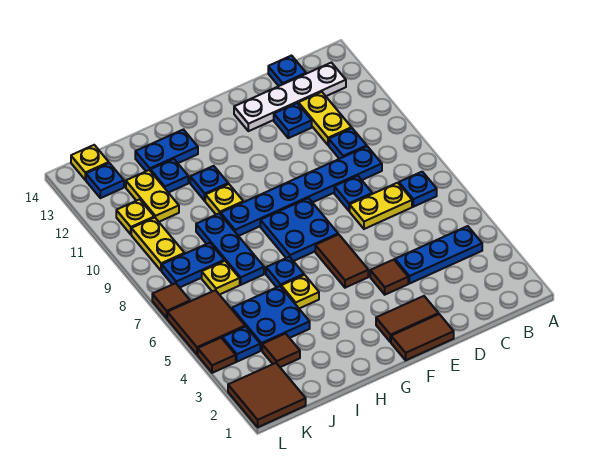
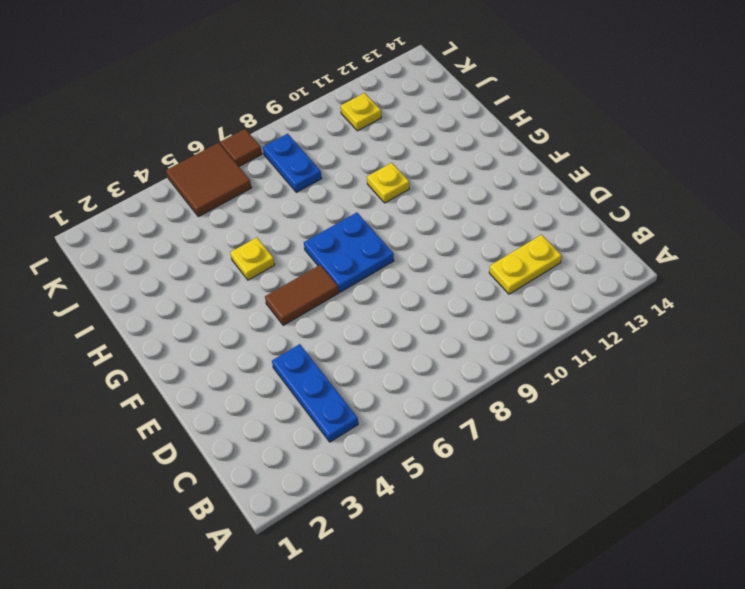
none -> blue plate B7 level 1
none -> white plate B13:E13 level 1
none -> yellow plate C7:D7 level 1
none -> blue plate C9:H9 level 1

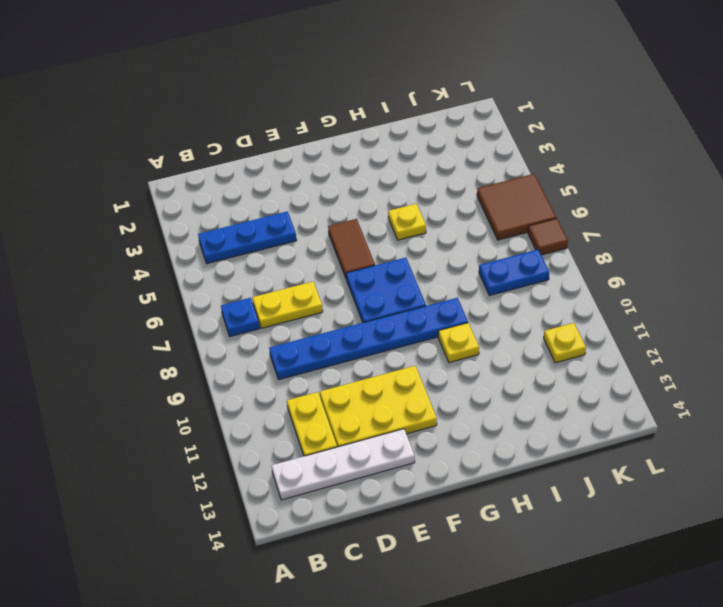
yellow plate D11:F12 level 1 -> blue plate D12 level 1
none -> blue plate C10 level 1
none -> blue plate C14 level 1
none -> blue plate D8 level 1
none -> brown tile E1:F1 level 1

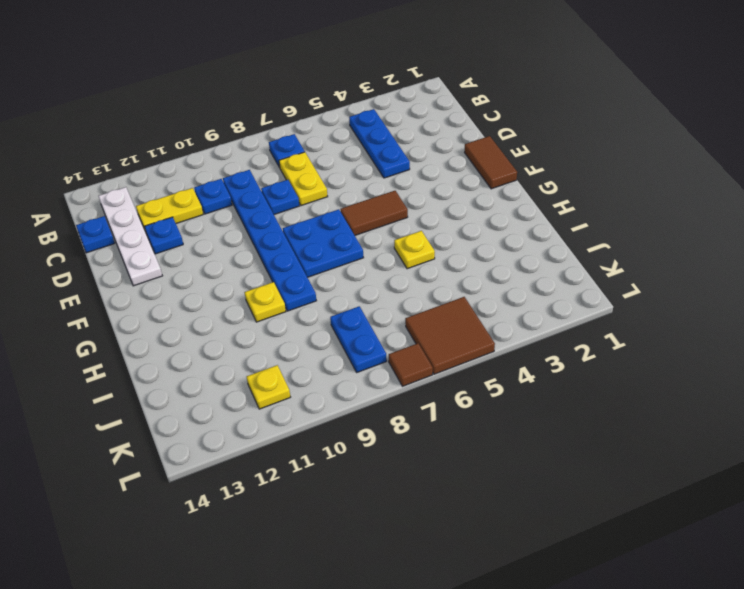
none -> brown tile E2:F2 level 1
none -> brown tile E4 level 1
none -> blue plate H6 level 1
none -> blue plate H11 level 1

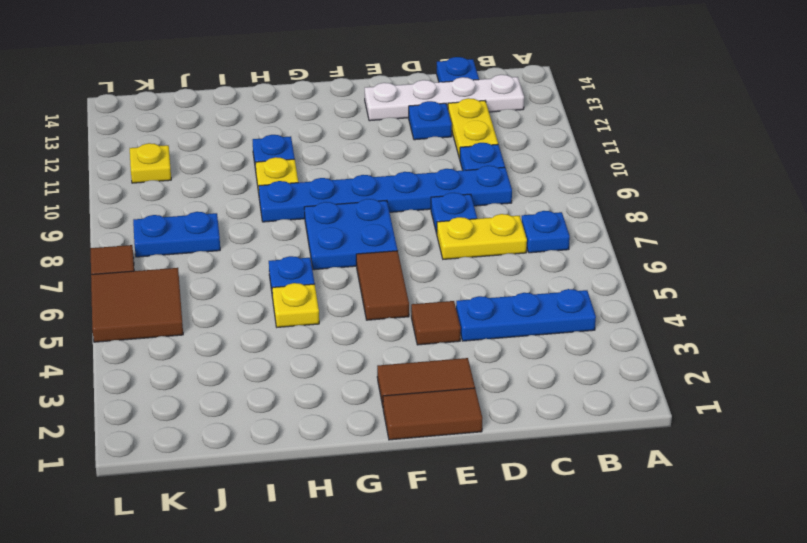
none -> blue plate H13:I13 level 1
none -> blue plate I4:J5 level 1
none -> blue plate I7:I9 level 1
none -> blue plate I12 level 1

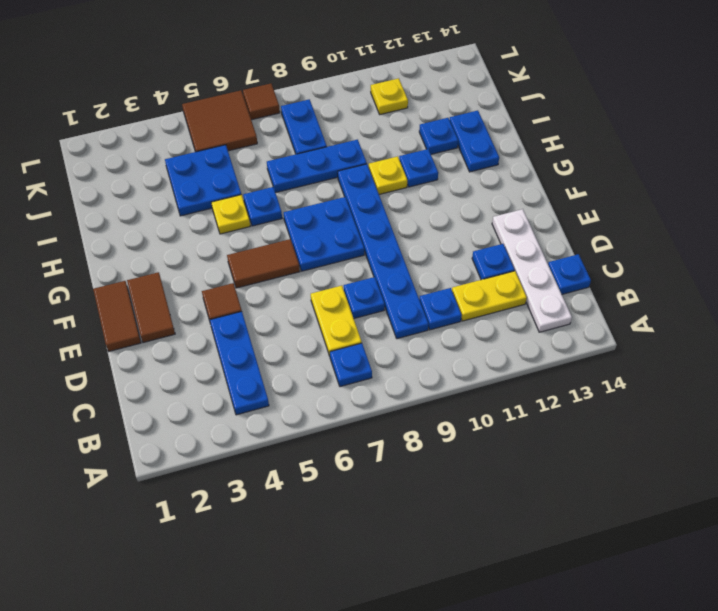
none -> brown tile J3 level 1
none -> yellow plate J7 level 1
none -> yellow plate J11:J12 level 1
none -> brown tile K1:L2 level 1

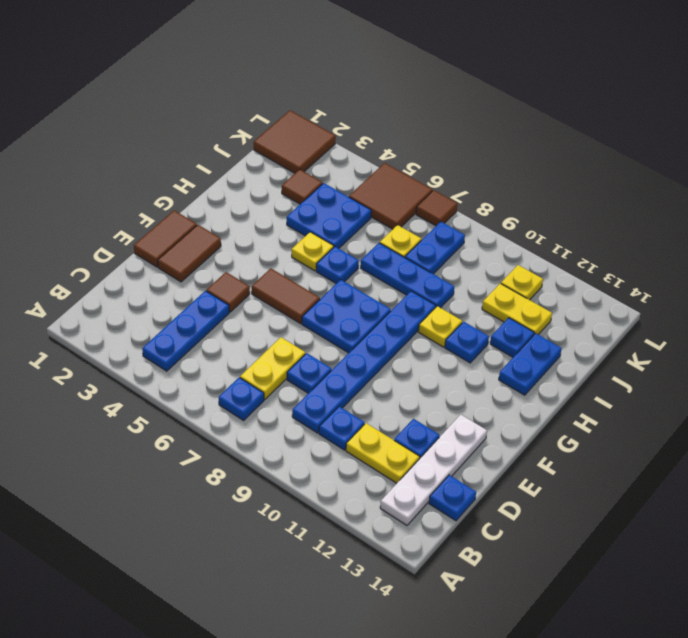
none -> blue plate K4 level 1
none -> yellow plate K9:K10 level 1
none -> blue plate K13 level 1
none -> yellow plate K14 level 1

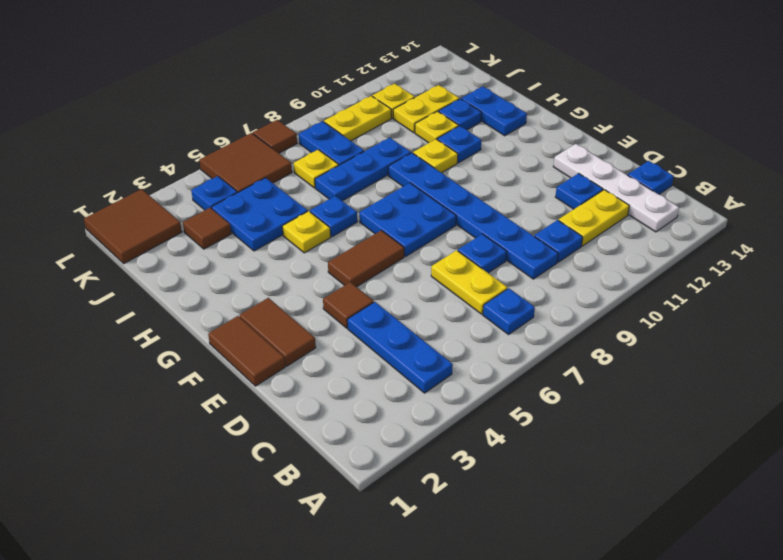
yellow plate I11 level 1 -> yellow plate K14 level 1
none -> blue plate K13 level 1
none -> brown tile L4 level 1

